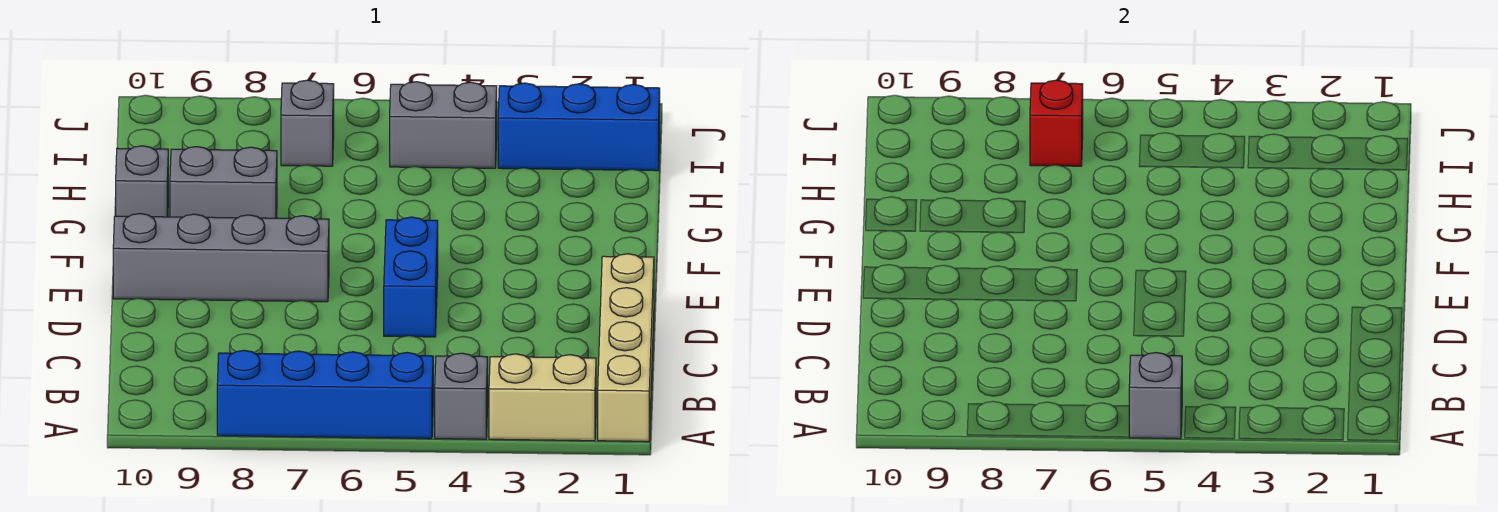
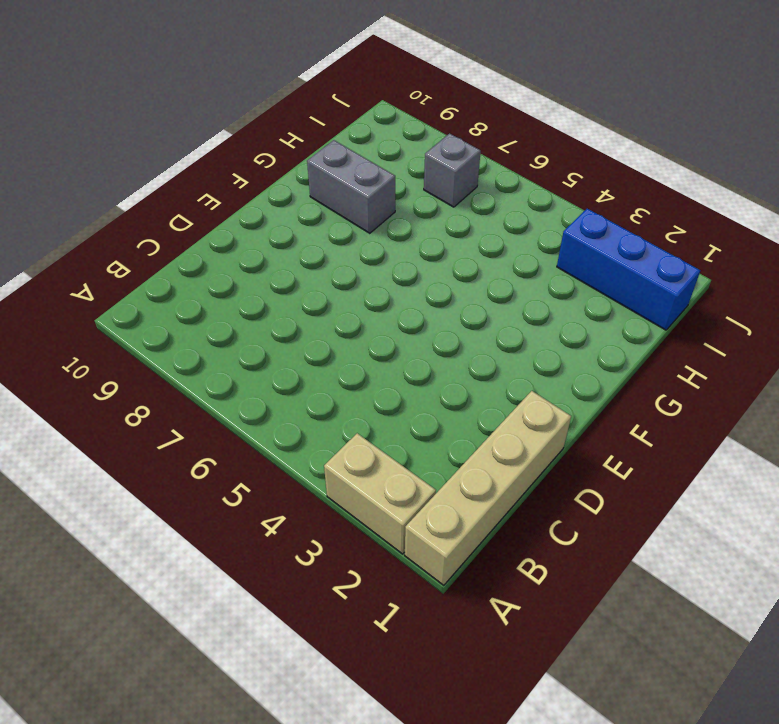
none -> grey brick A4 level 1
none -> blue brick A5:A8 level 1
none -> blue brick D5:E5 level 1

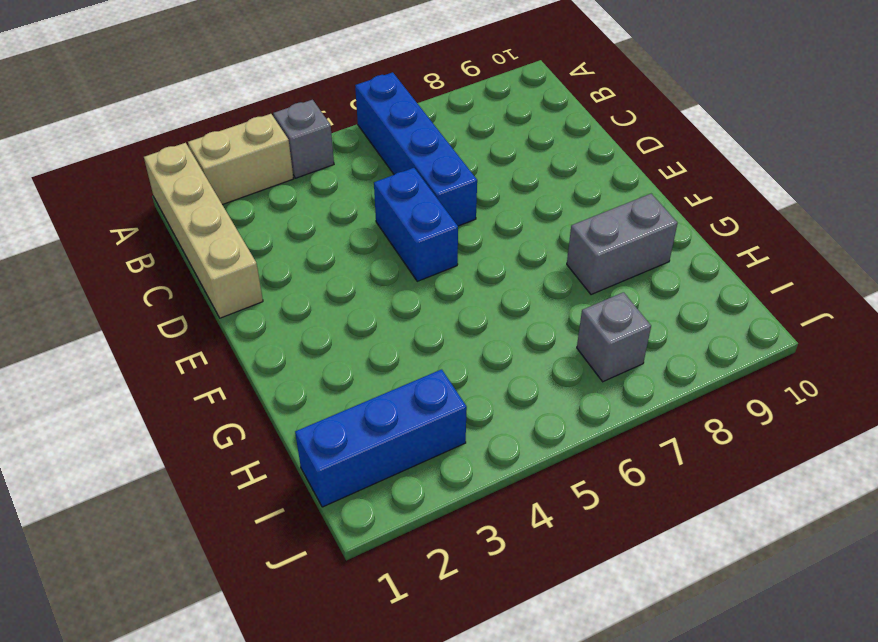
blue brick A6:D6 level 1 -> blue brick A5:A8 level 1
none -> grey brick E7:E10 level 1
none -> grey brick G10 level 1
none -> grey brick I4:I5 level 1

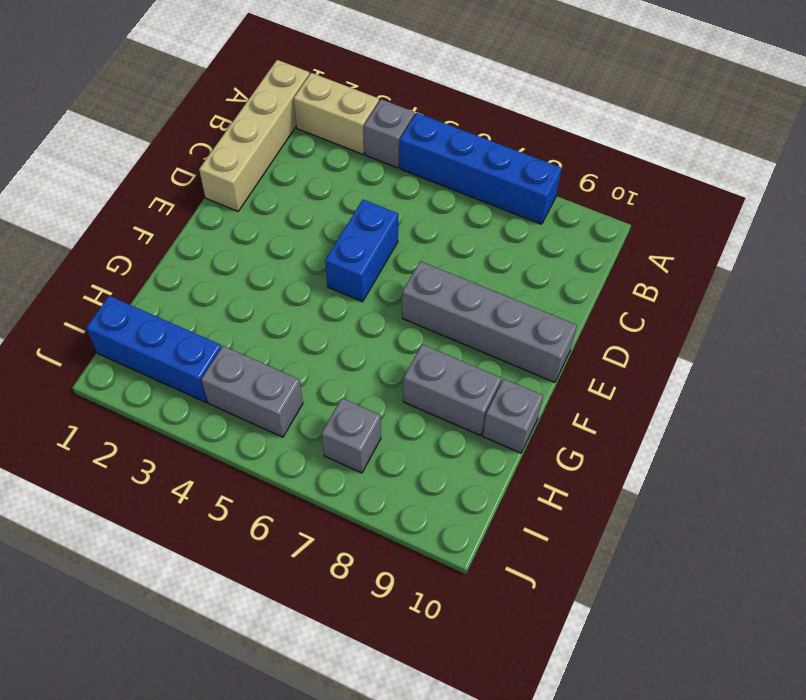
none -> grey brick A5 level 2
none -> red brick I7 level 2

